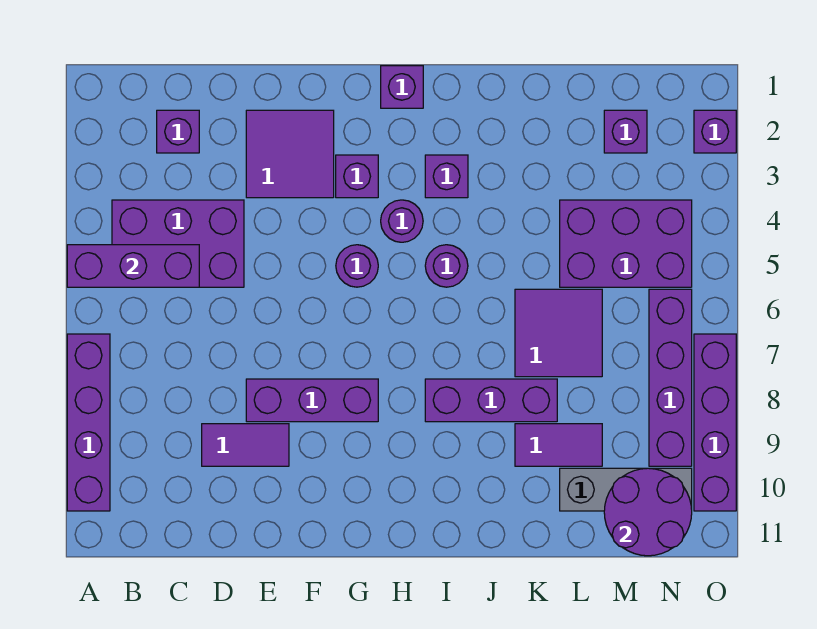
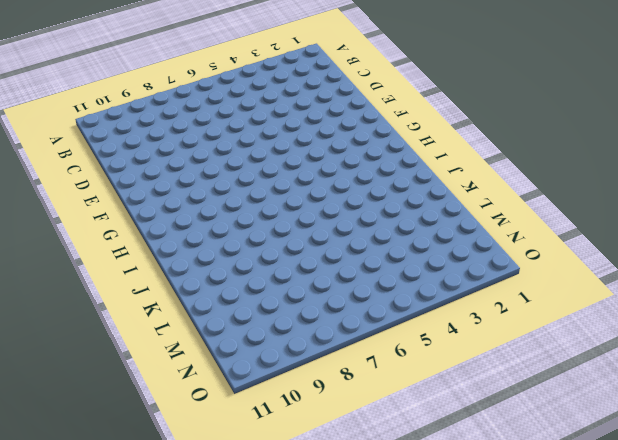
none -> purple brick A7:A10 level 1
none -> purple brick B4:D5 level 1
none -> purple brick C2 level 1

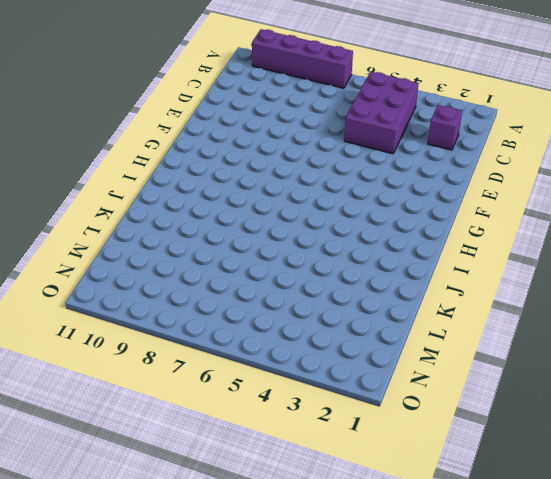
none -> purple tile D9:E9 level 1
none -> purple tile E2:F3 level 1
none -> purple brick E8:G8 level 1

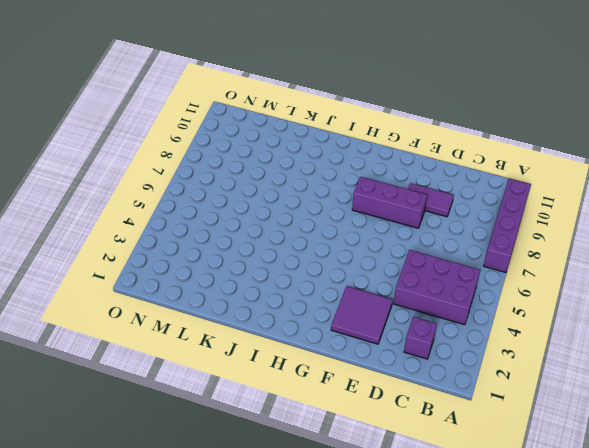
none -> purple brick G3 level 1
none -> purple round brick G5 level 1
none -> purple brick H1 level 1

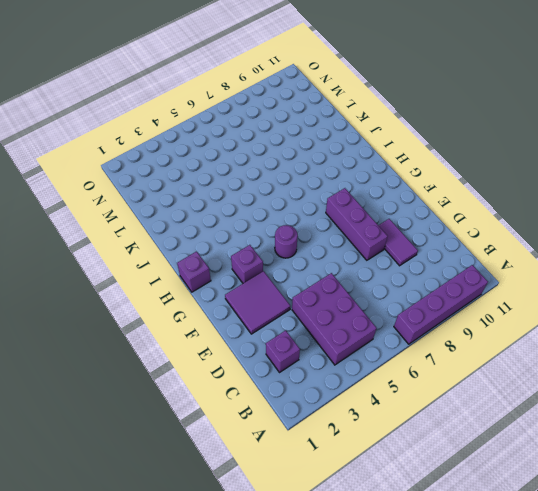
none -> purple round brick H4 level 1
none -> purple brick I3 level 1
none -> purple round brick I5 level 1

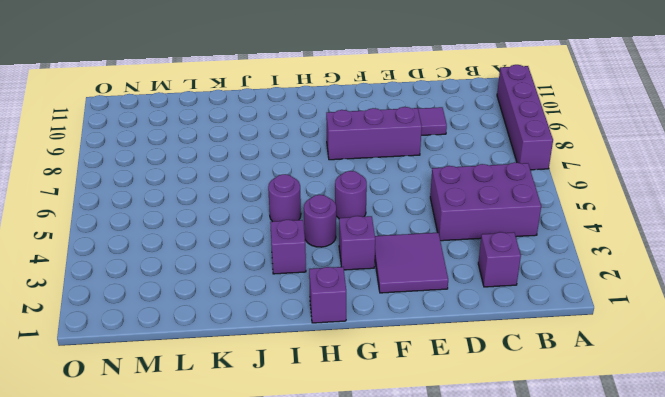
none -> purple brick I8:K8 level 1
none -> purple tile K6:L7 level 1
none -> purple tile K9:L9 level 1

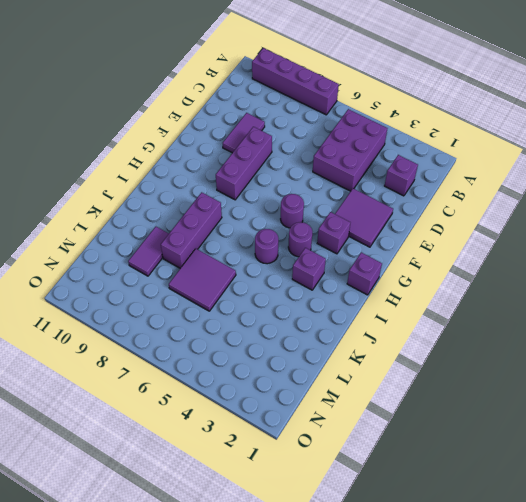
none -> purple brick L4:N5 level 1
none -> grey brick L10:N10 level 1
none -> purple brick M2 level 1

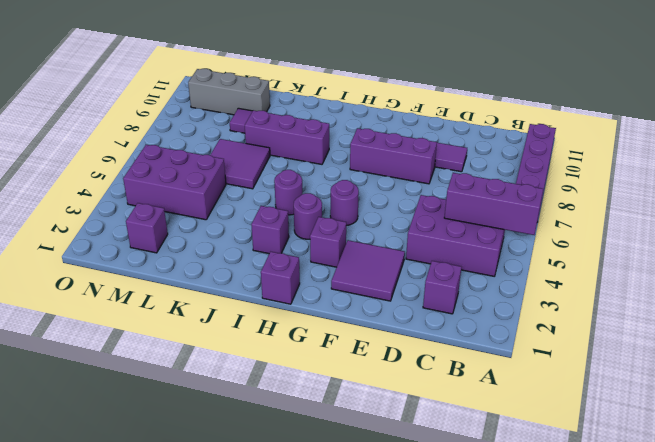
none -> purple brick N6:N9 level 1
none -> purple brick O2 level 1
none -> purple brick O7:O10 level 1

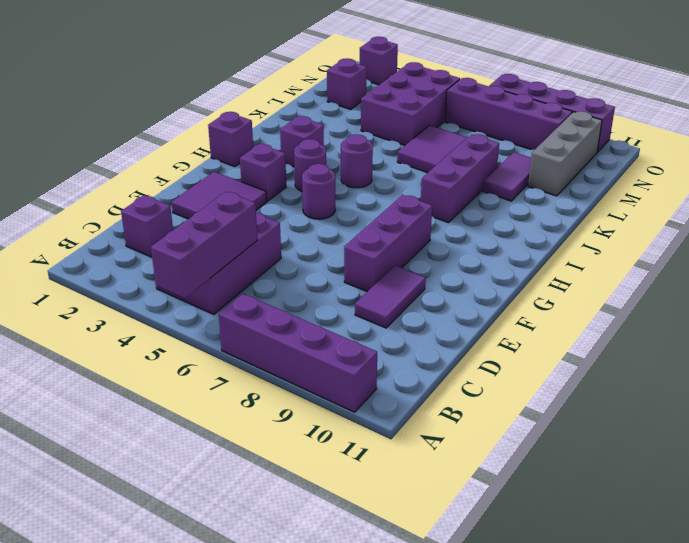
none -> purple round brick M10:N11 level 2

